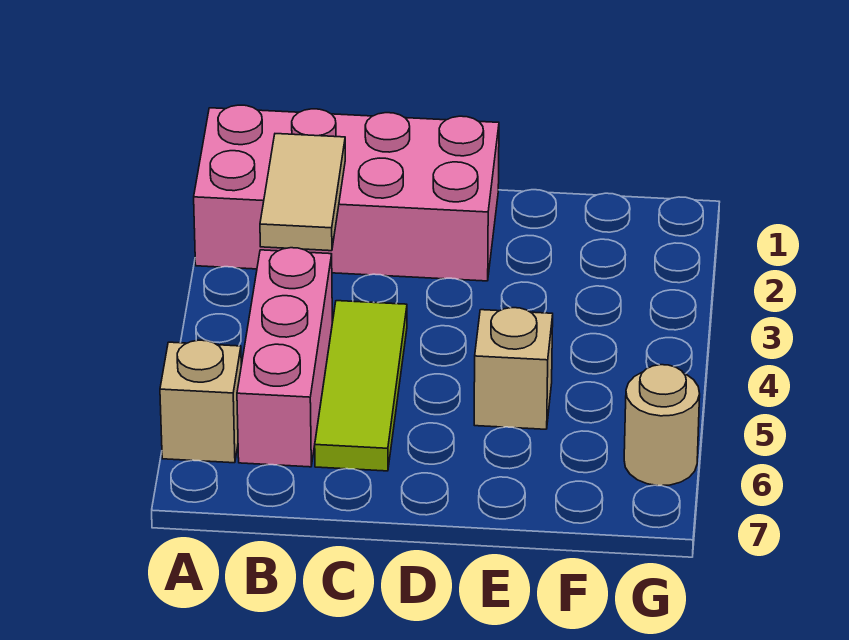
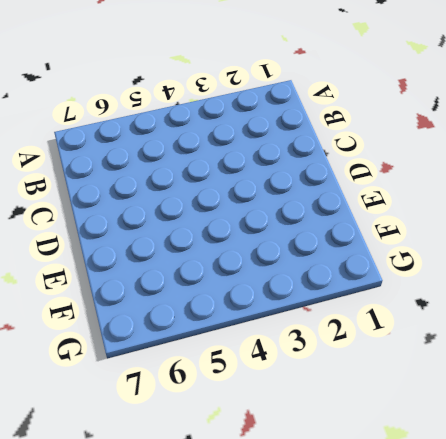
none -> pink brick A1:D2 level 1
none -> tan brick A6 level 1

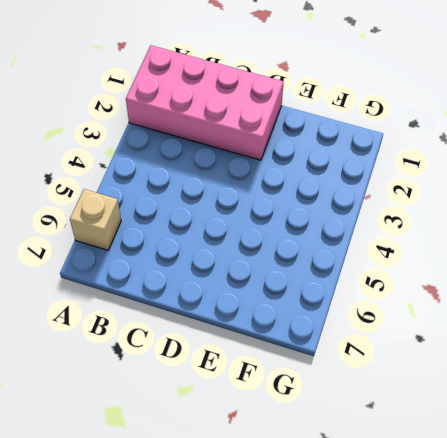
none -> pink brick B4:B6 level 1
none -> lime tile C4:C6 level 1

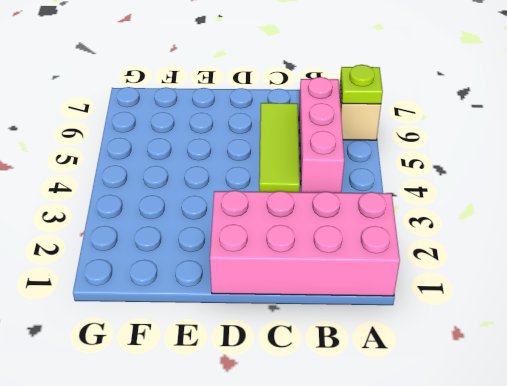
lime plate A6 level 2 -> none
none -> tan brick E5 level 1
none -> tan round brick G6 level 1

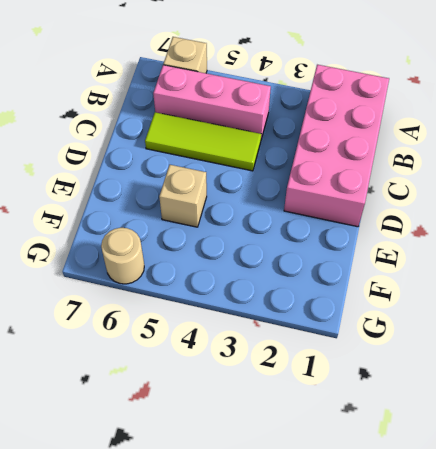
none -> tan tile B2:B3 level 2

